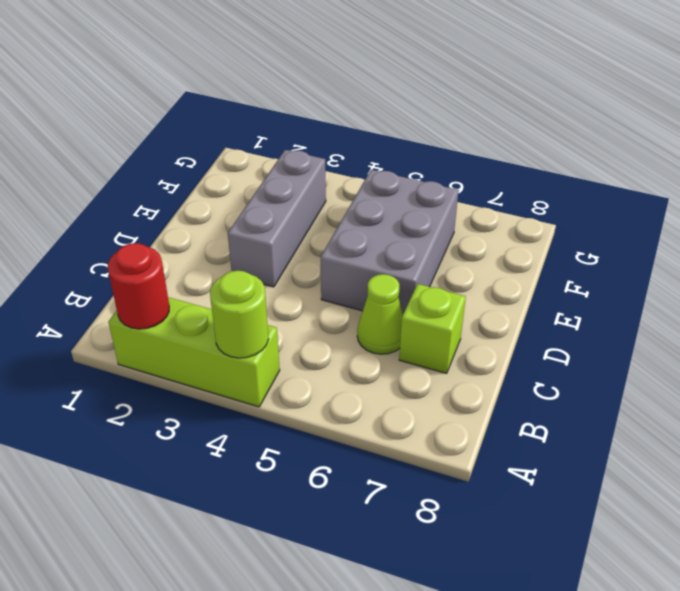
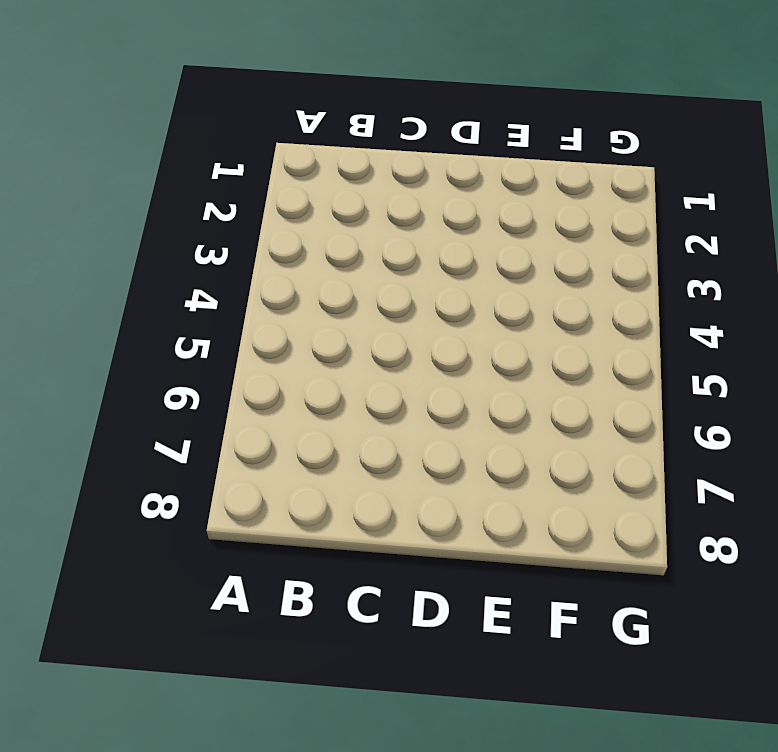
none -> lime brick A2:A4 level 1
none -> lime cone C6 level 1

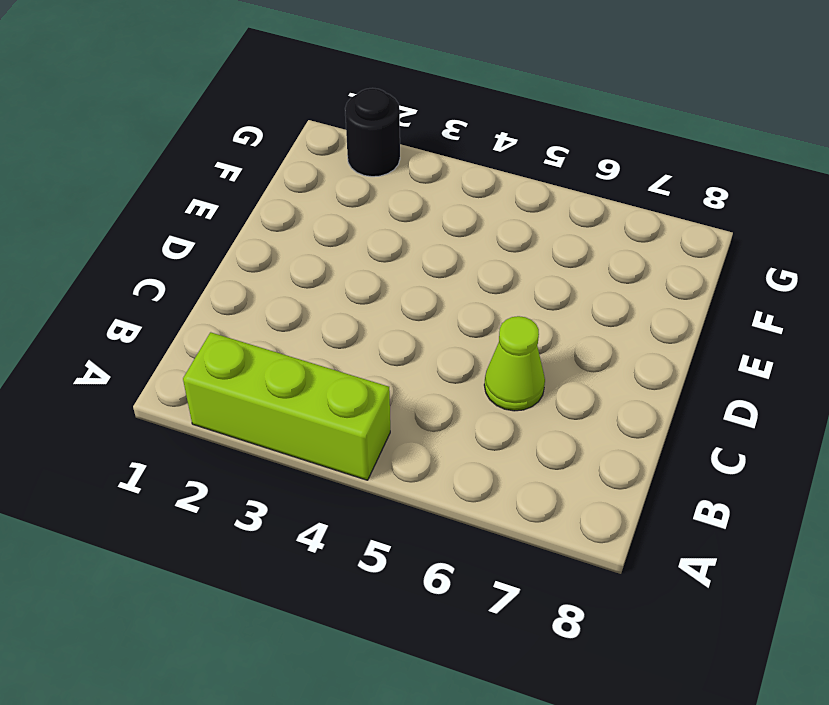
black round brick G2 level 1 -> none
none -> lime brick C7 level 1
none -> grey brick D3:F3 level 1

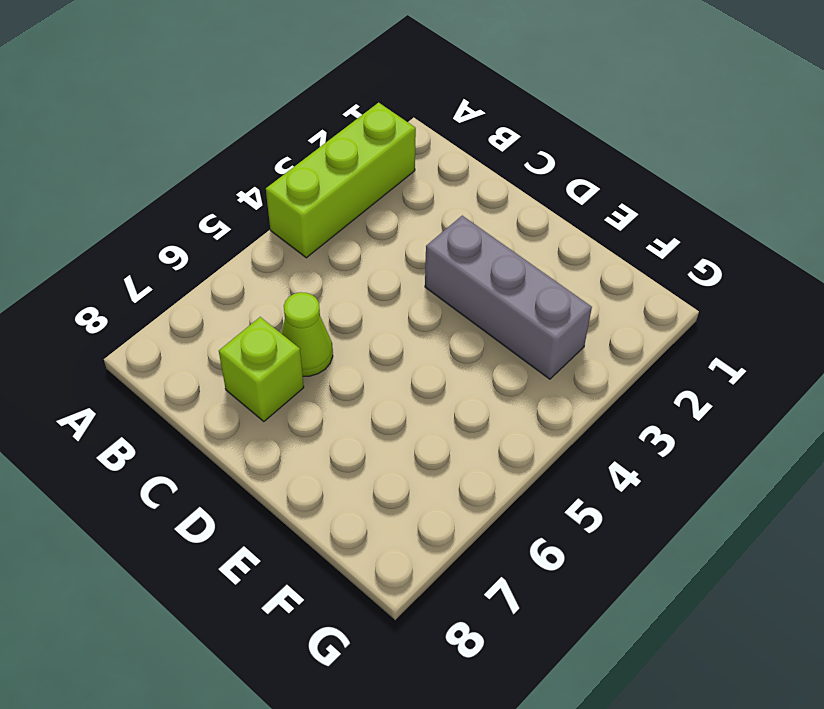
none -> grey brick D5:F6 level 1
none -> red round brick A2 level 2

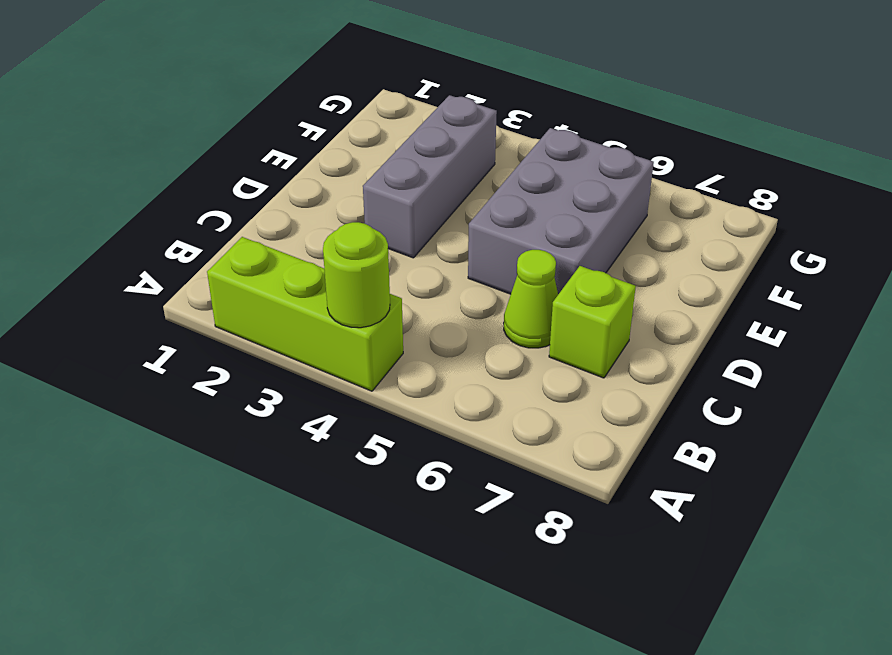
none -> red round brick A2 level 2

